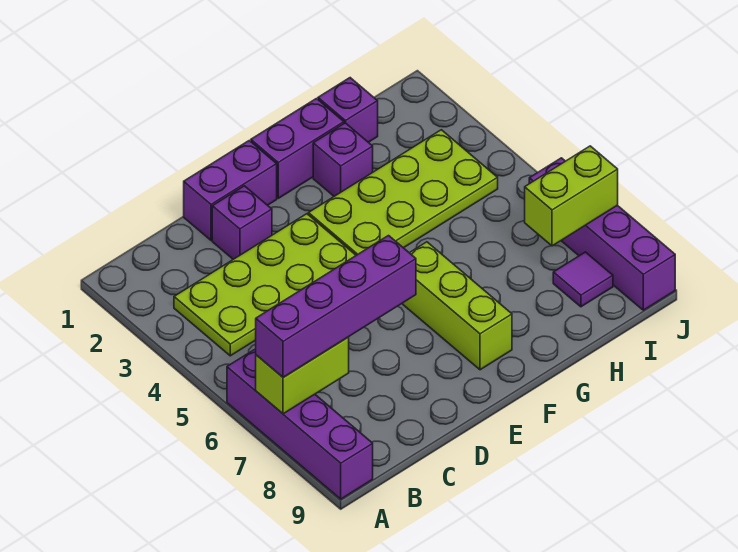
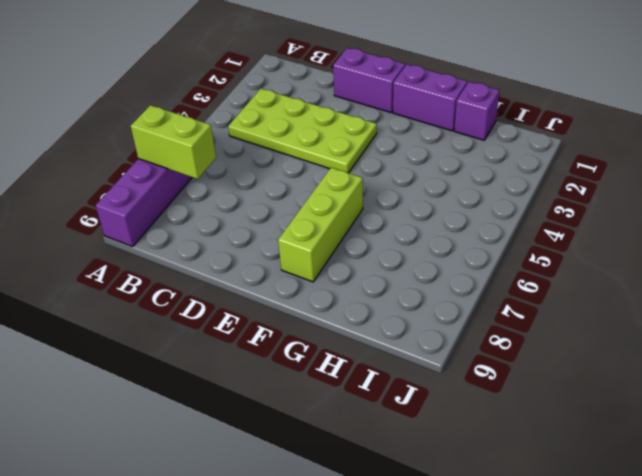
none -> purple brick D2 level 1
none -> lime plate F3:I4 level 1
none -> purple brick G2 level 1

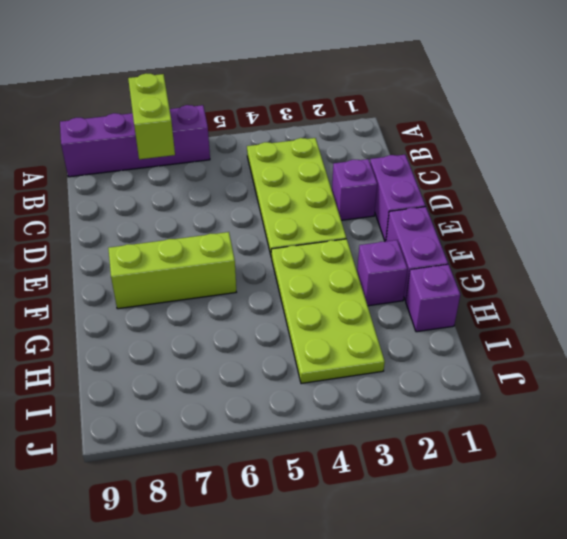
none -> purple tile I8 level 1
none -> purple brick J6:J9 level 1
none -> lime brick I7:J7 level 2

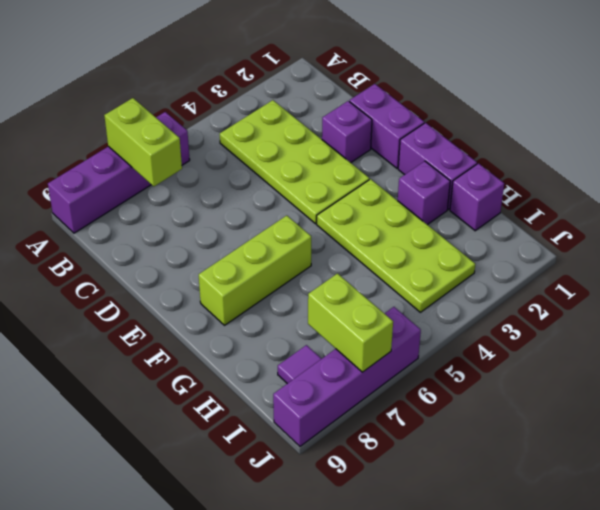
none -> purple brick A7:D7 level 3

